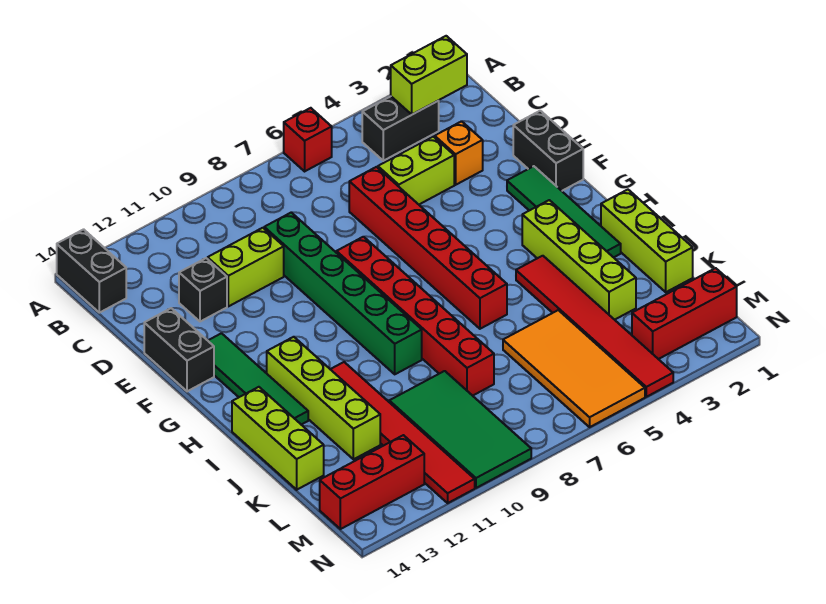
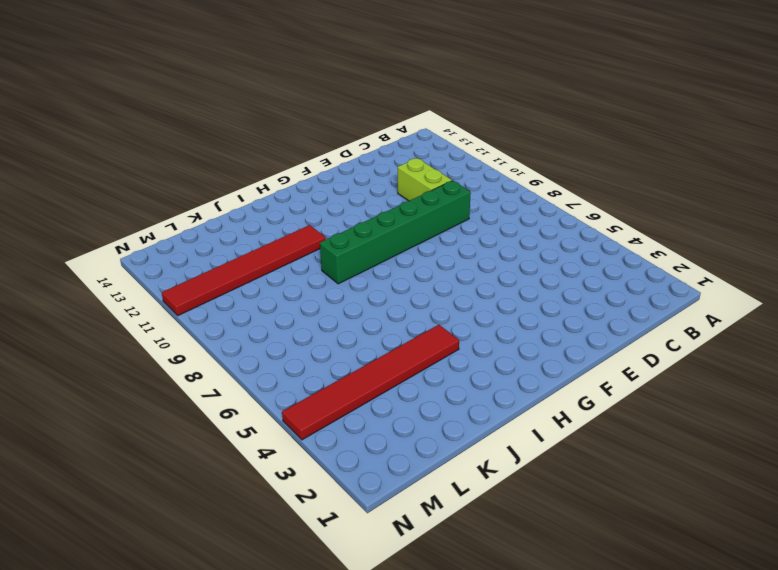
none -> red brick A6 level 1
none -> black brick A14:B14 level 1
none -> black brick B3:B4 level 1

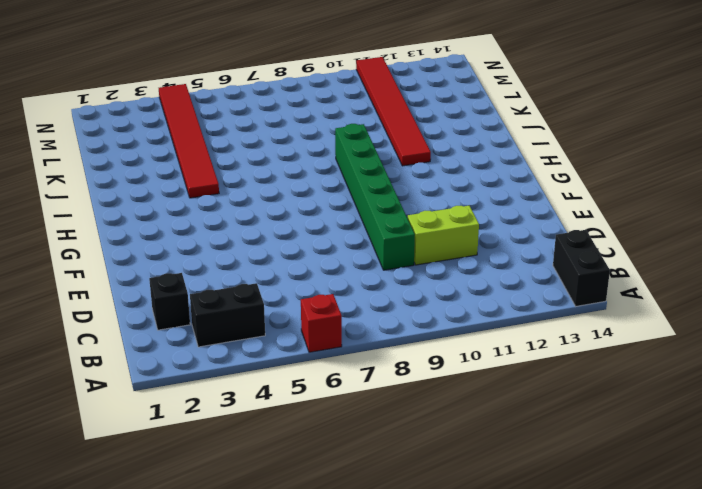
black brick C2 level 1 -> black brick D12 level 1
none -> orange brick D3 level 1
none -> lime brick D4:D5 level 1
none -> red brick D6:I6 level 1

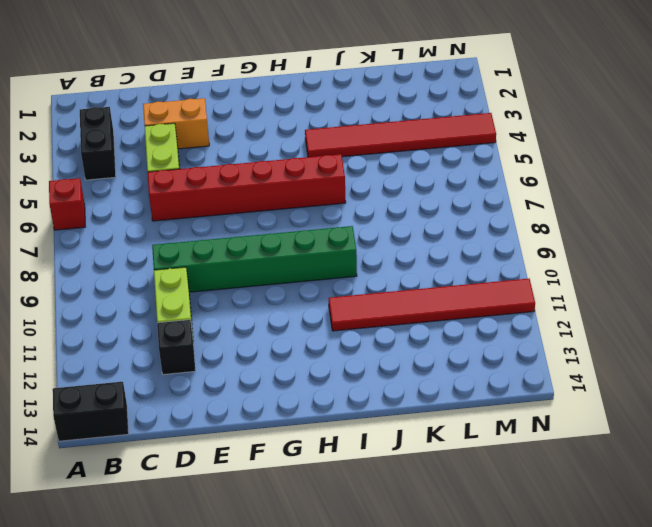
orange brick D3:E3 level 1 -> orange brick D3 level 1
none -> black brick E1:F1 level 1
none -> black brick E14:F14 level 1
none -> green tile F2:I2 level 1

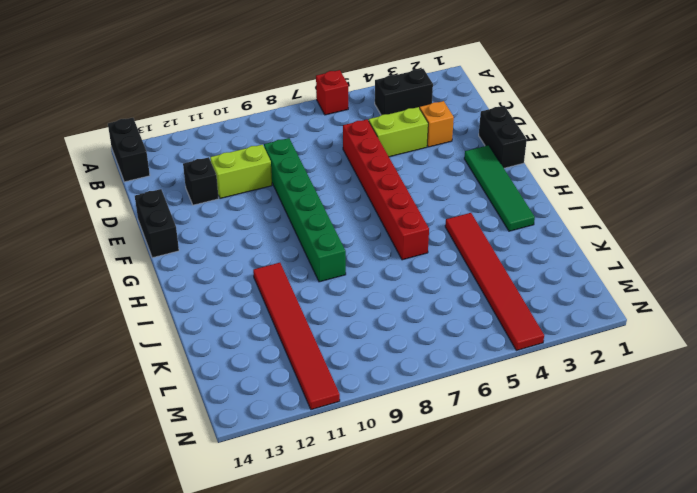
none -> red brick F8:K8 level 1
none -> green tile F13:I13 level 1
none -> lime brick H3:K3 level 1

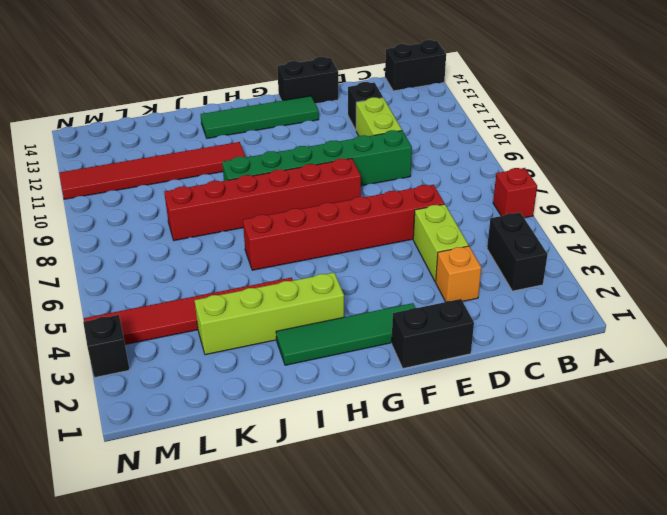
black brick N3 level 1 -> none
none -> lime brick H12:K12 level 1
none -> lime brick I1:K1 level 1
none -> lime brick I14:K14 level 1

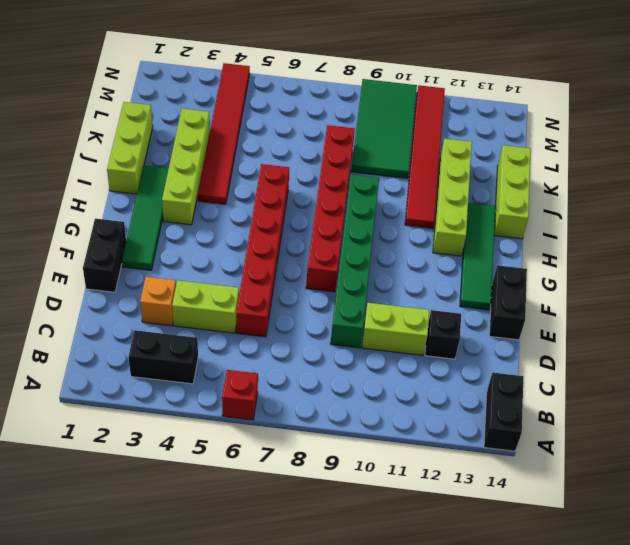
none -> orange tile K5:N6 level 1
none -> red brick M1:M3 level 1
none -> red brick M12:M14 level 1

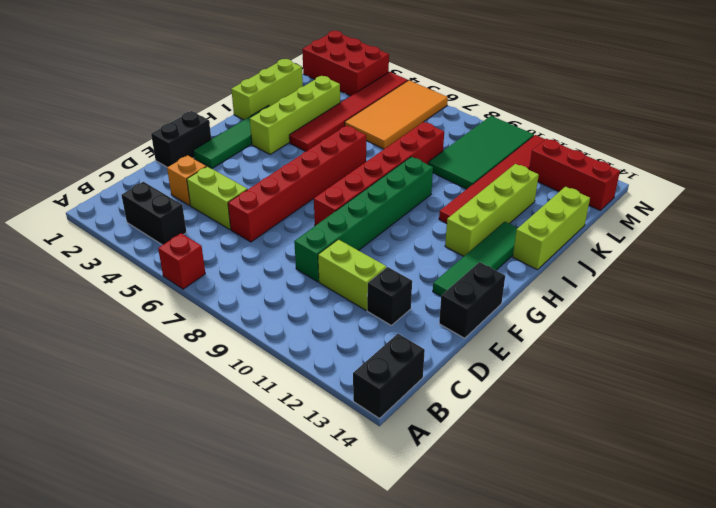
red brick M1:N3 level 1 -> red brick M1:M3 level 1
none -> lime brick B2:B3 level 2

